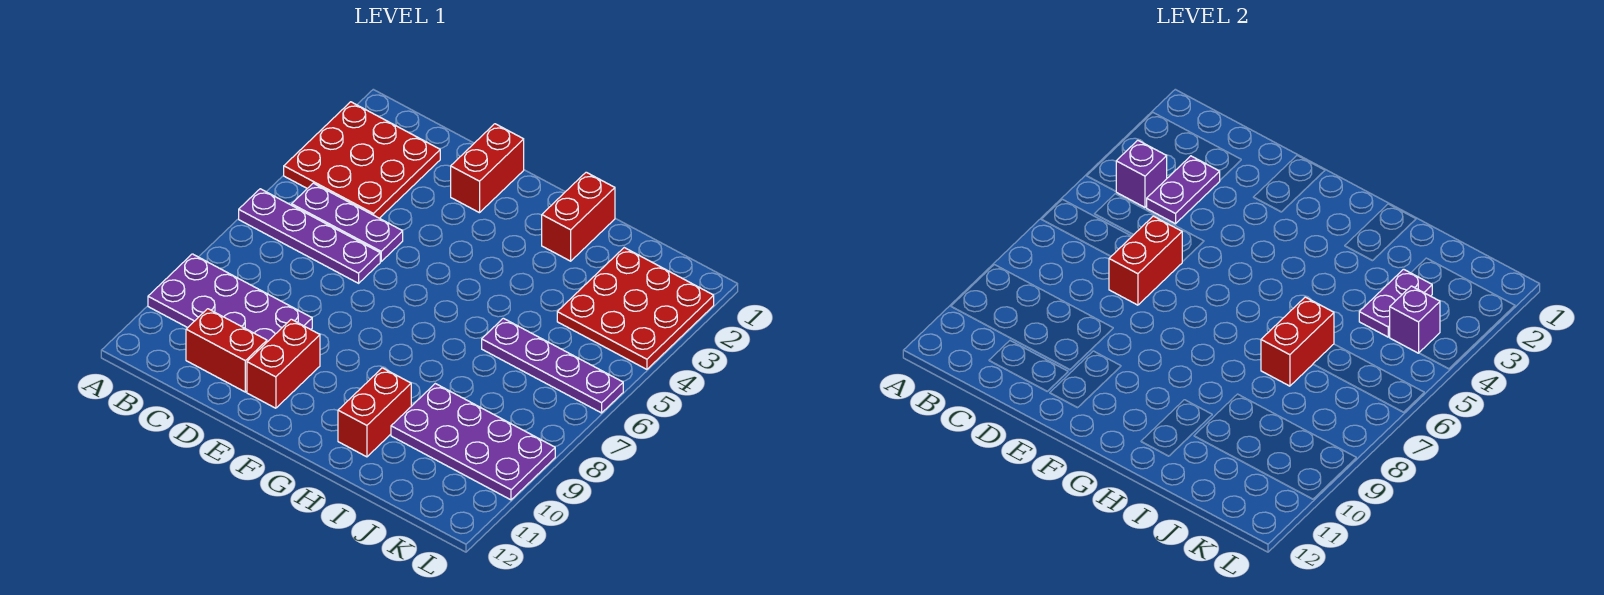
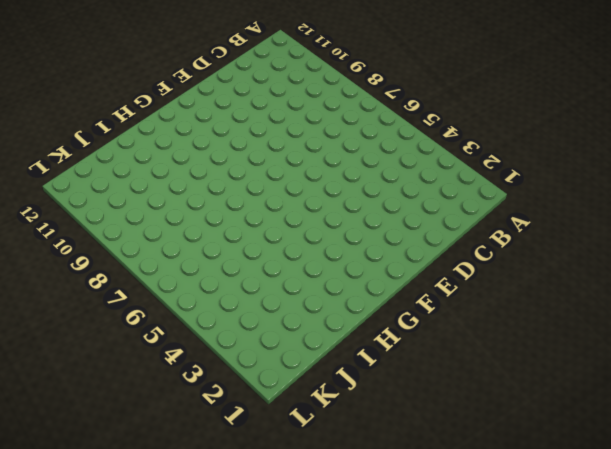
none -> red plate A2:C4 level 1
none -> purple plate A6:D6 level 1
none -> purple plate A9:D10 level 1

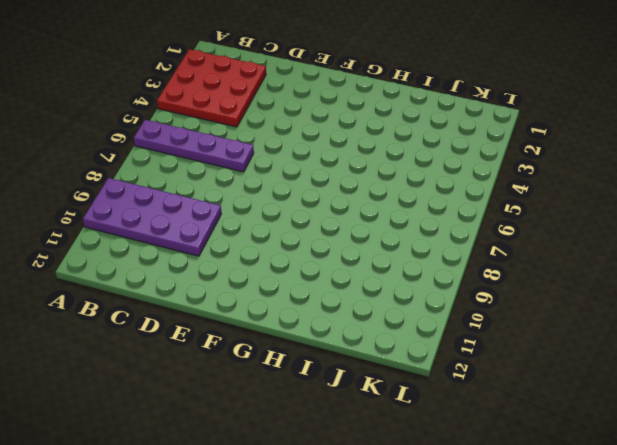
none -> purple plate B5:D5 level 1
none -> red brick C11:D11 level 1
none -> red brick E1:E2 level 1

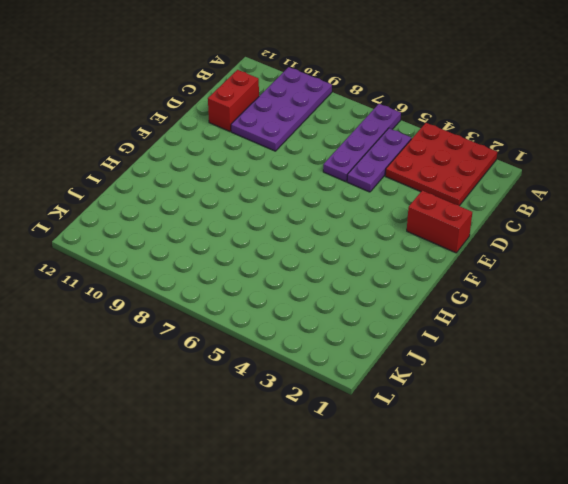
none -> red brick E10:E11 level 1
none -> red brick H1:H2 level 1
none -> red brick H10:H11 level 1

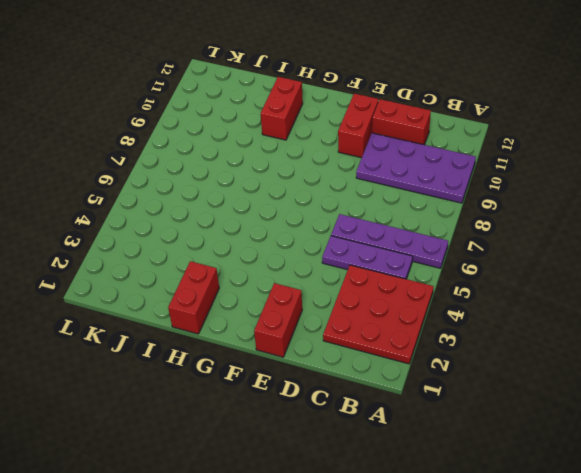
none -> purple plate I6:L6 level 1
none -> purple plate I9:L10 level 1
none -> red plate J2:L4 level 1

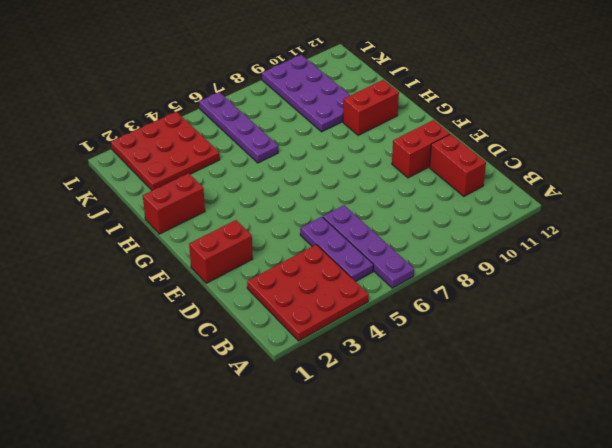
none -> purple plate A9:D10 level 1
none -> purple brick B4 level 2
none -> purple plate C3:C4 level 2

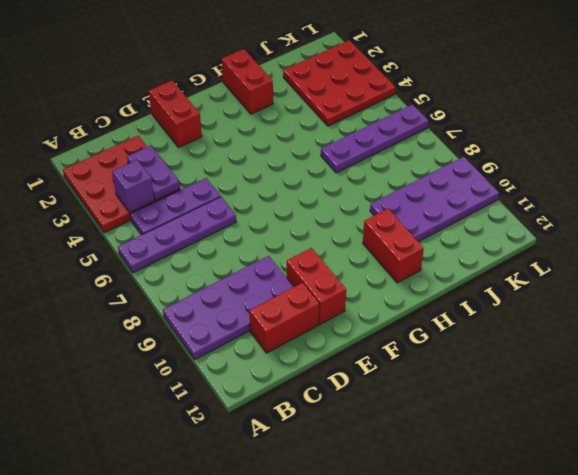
none -> red brick D6:D7 level 2
none -> red brick I6:I7 level 2
none -> purple plate J3:J4 level 2

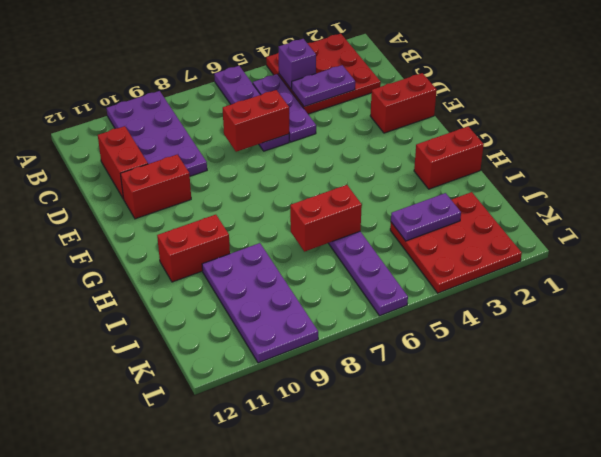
none -> purple brick K4 level 2

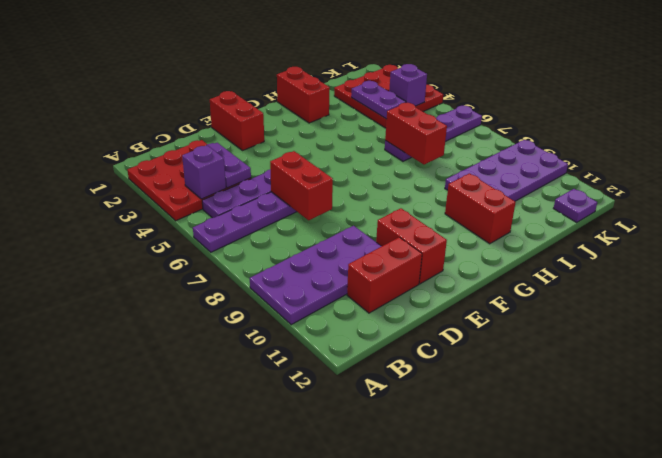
purple plate K12 level 1 -> none

